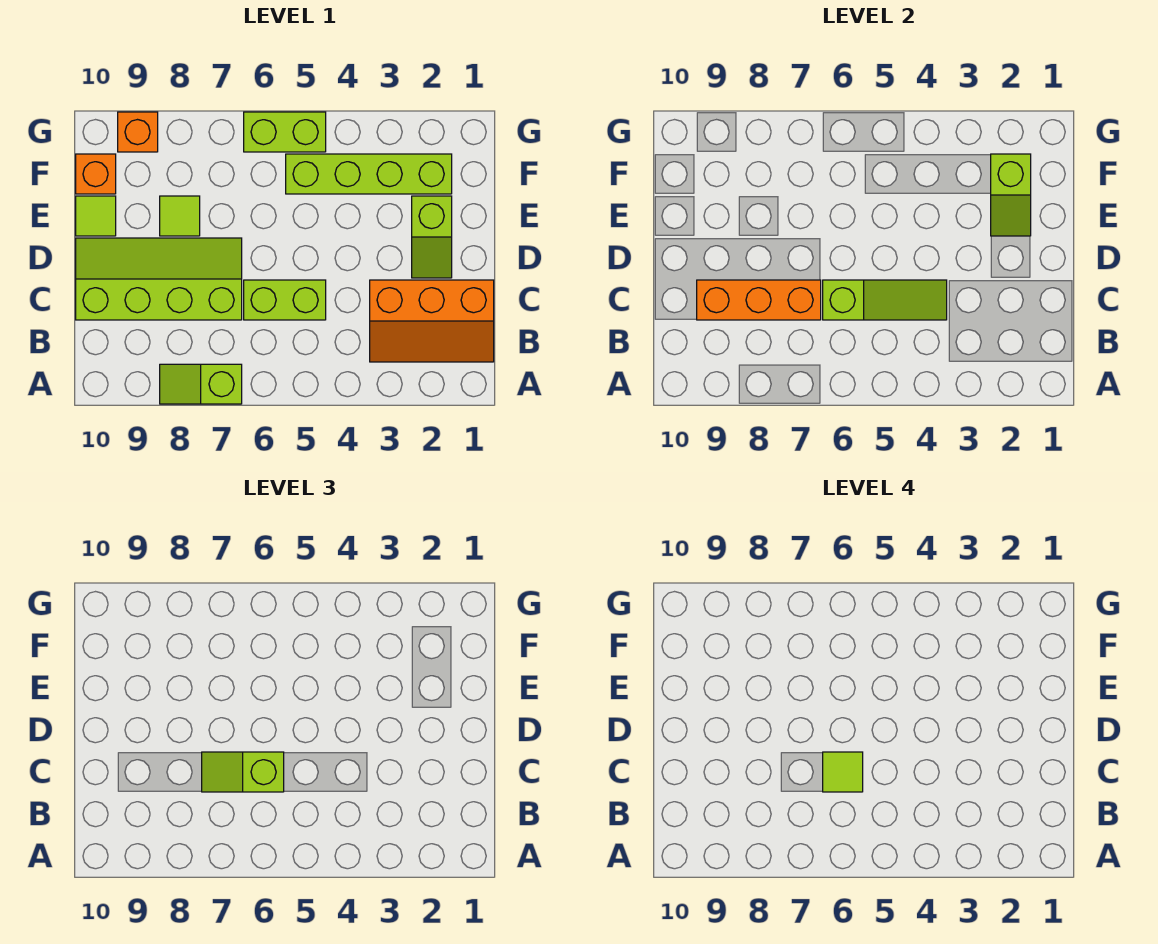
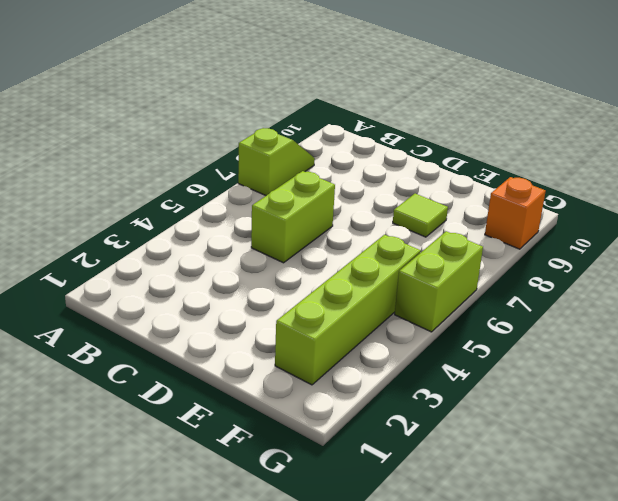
none -> orange slope B1:C3 level 1 top C
none -> lime slope C7:D10 level 1 top C
none -> lime slope D2:E2 level 1 top E

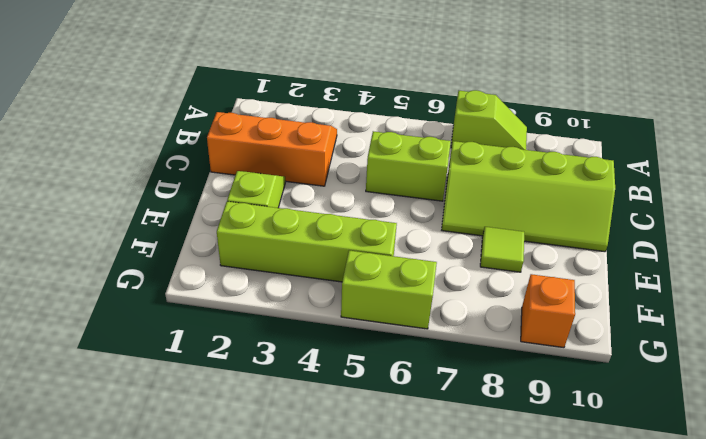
none -> lime tile E10 level 1
none -> orange brick F10 level 1
none -> lime slope C4:C6 level 2 top 6

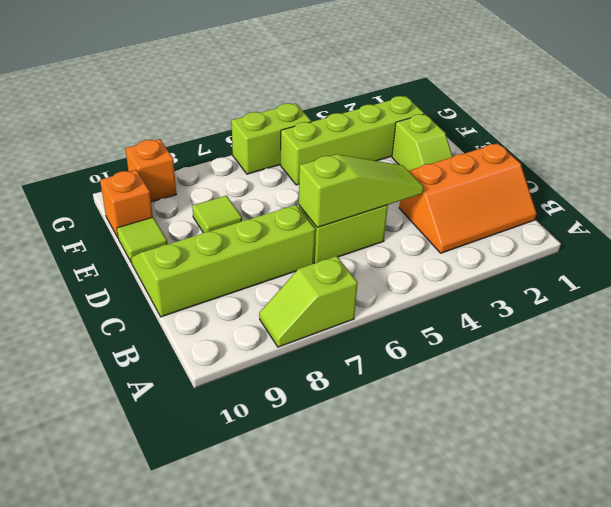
none -> orange brick C7:C9 level 2
none -> lime slope E2:F2 level 2 top F
none -> lime slope C6:C7 level 3 top 6

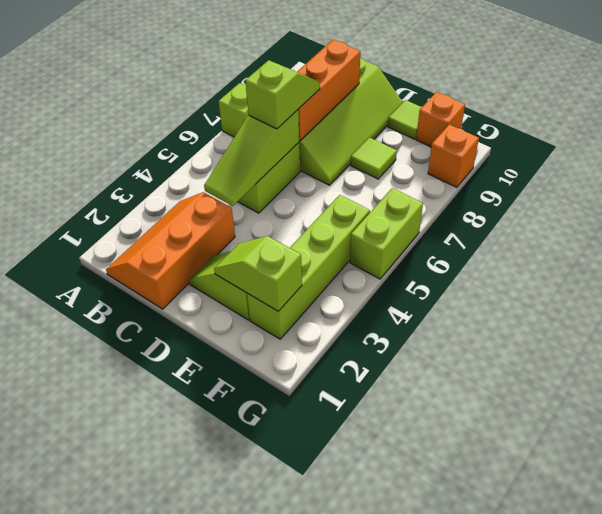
none -> lime tile C6 level 4

